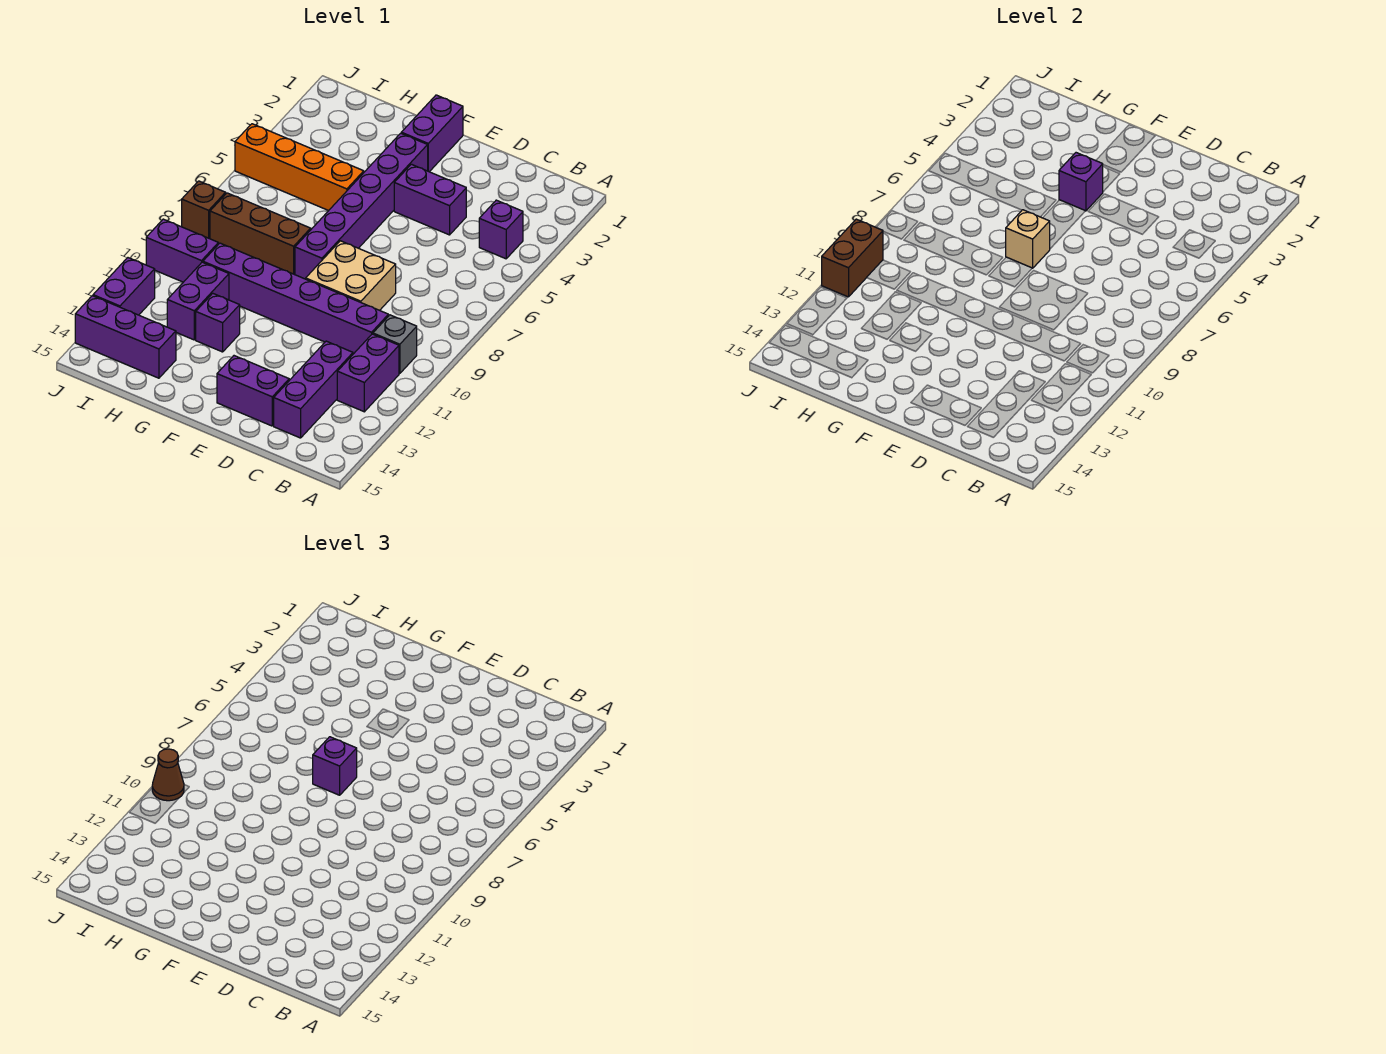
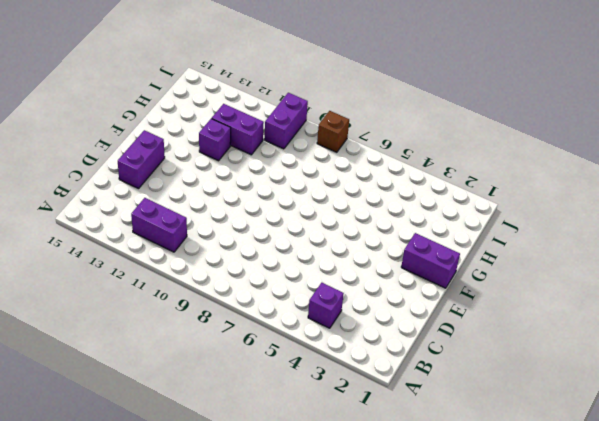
none -> grey brick B10 level 1
none -> purple brick C10:H10 level 1
none -> purple brick C12:C14 level 1

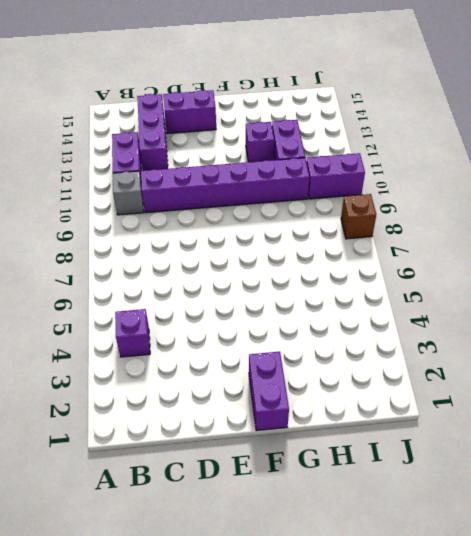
none -> purple brick D4:E4 level 1
none -> tan brick D8:E9 level 1
none -> purple brick F3:F8 level 1

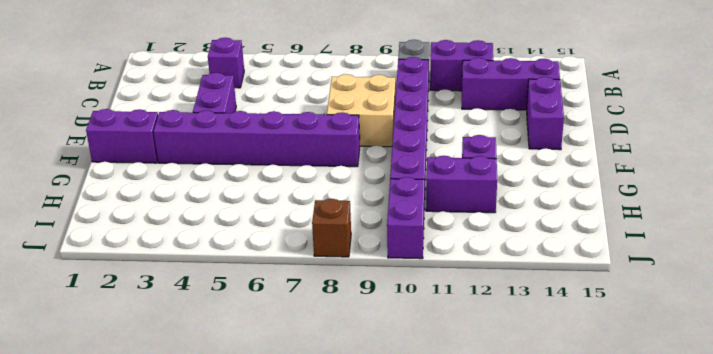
none -> orange brick G5:J5 level 1
none -> brown brick G8:I8 level 1
none -> purple brick H14:J14 level 1

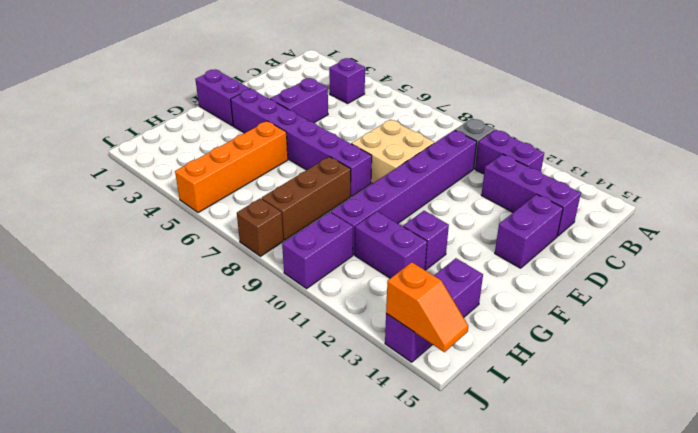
orange slope J14:J15 level 2 top 14 -> none
none -> purple brick J12:J13 level 1
none -> purple brick F4 level 2
none -> tan brick F7 level 2

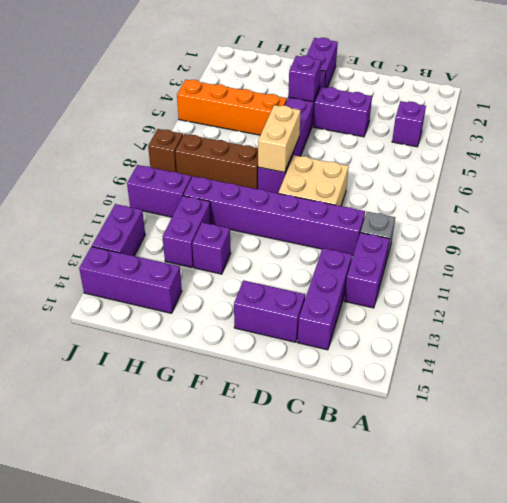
tan brick F7:F8 level 2 -> tan brick F7 level 2
none -> brown brick J10:J11 level 2
none -> purple brick F7 level 3
none -> brown cone J10 level 3

